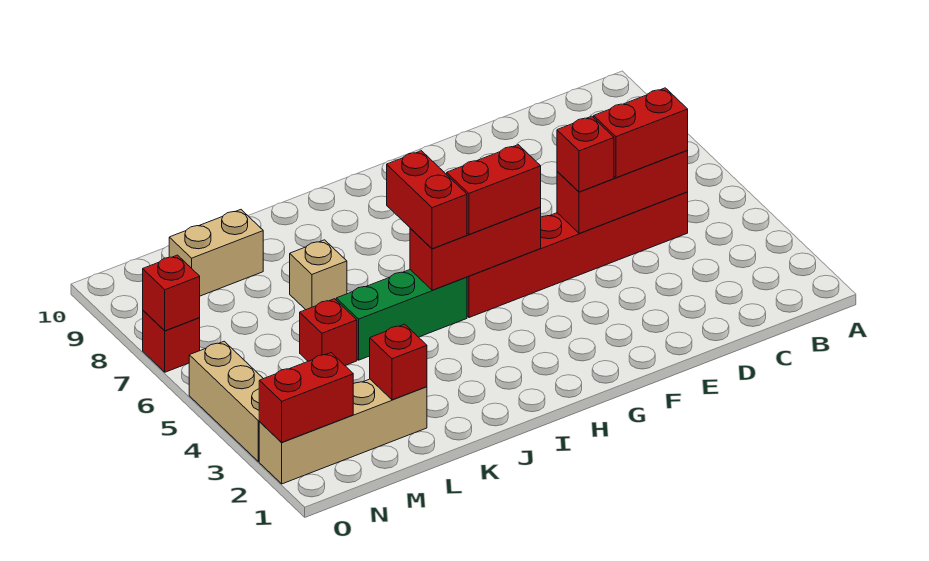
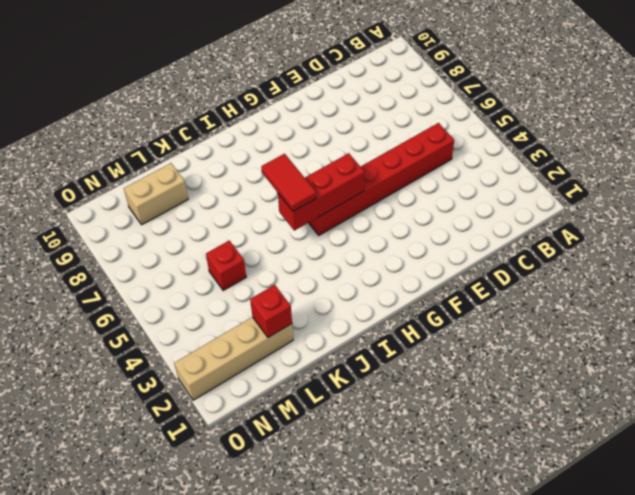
red tile I5:I6 level 3 -> red brick I5:I6 level 3
none -> green brick I5:K5 level 1
none -> tan brick K7 level 1
none -> tan brick O3:O5 level 1

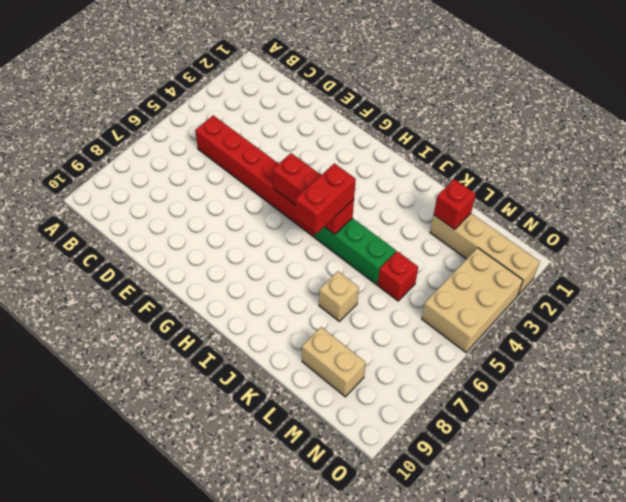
tan brick N3:O5 level 1 -> tan brick O3:O5 level 1
none -> red brick O7 level 1
none -> red brick C5:E5 level 2
none -> red brick N2:O2 level 2

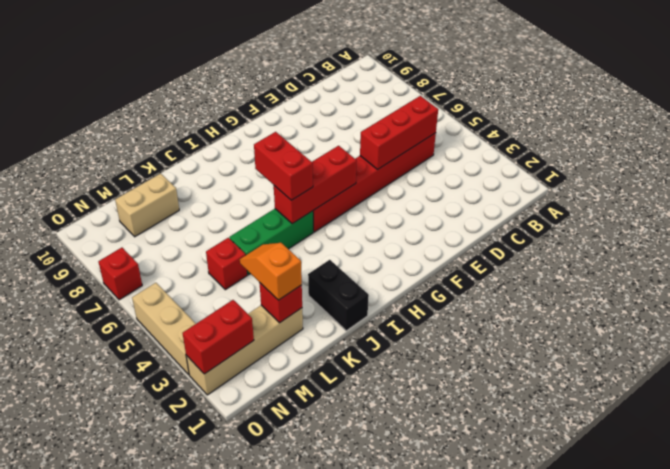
black brick J1:J2 level 1 -> none
orange slope L2:L3 level 3 top 2 -> none
none -> tan brick K7 level 1
none -> red brick O7 level 2
none -> red brick C5:D5 level 3

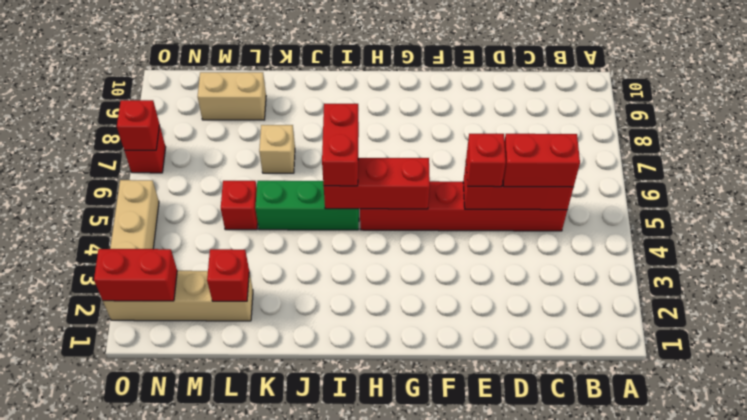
none -> red brick G5:H5 level 3

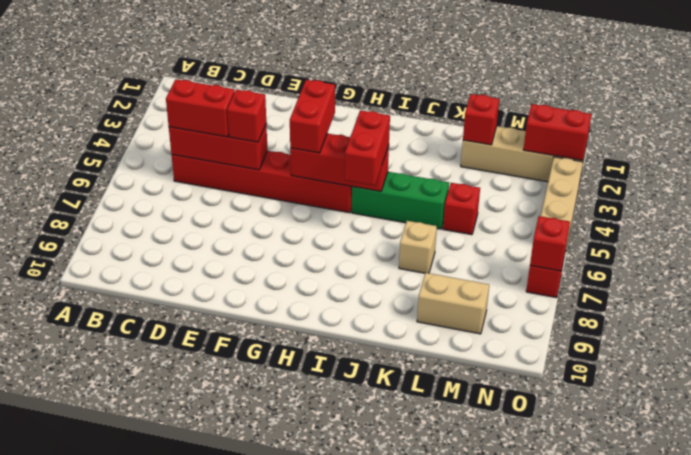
red brick G4:G5 level 3 -> red brick G5:H5 level 3

